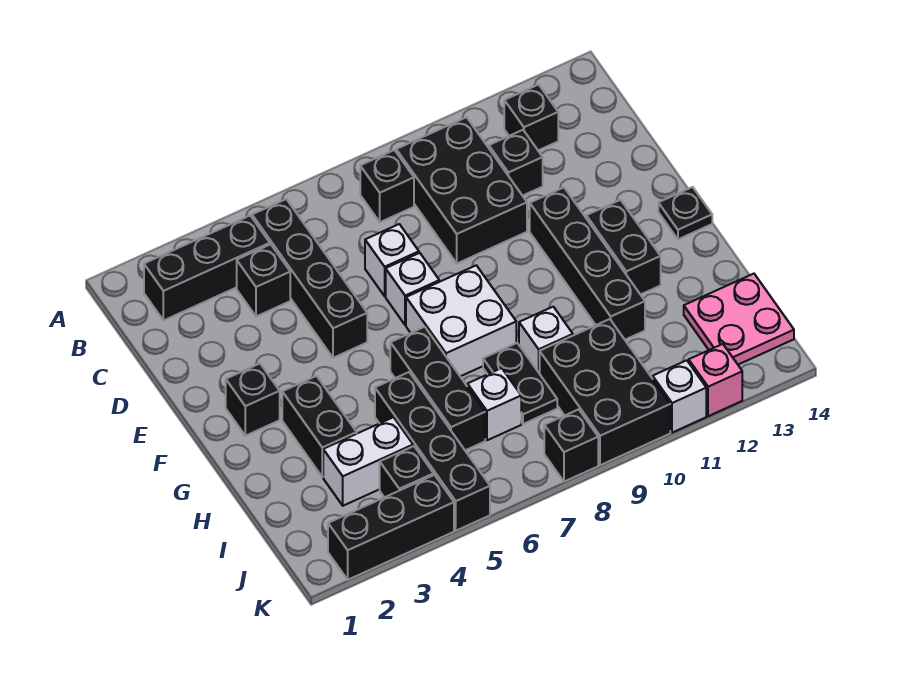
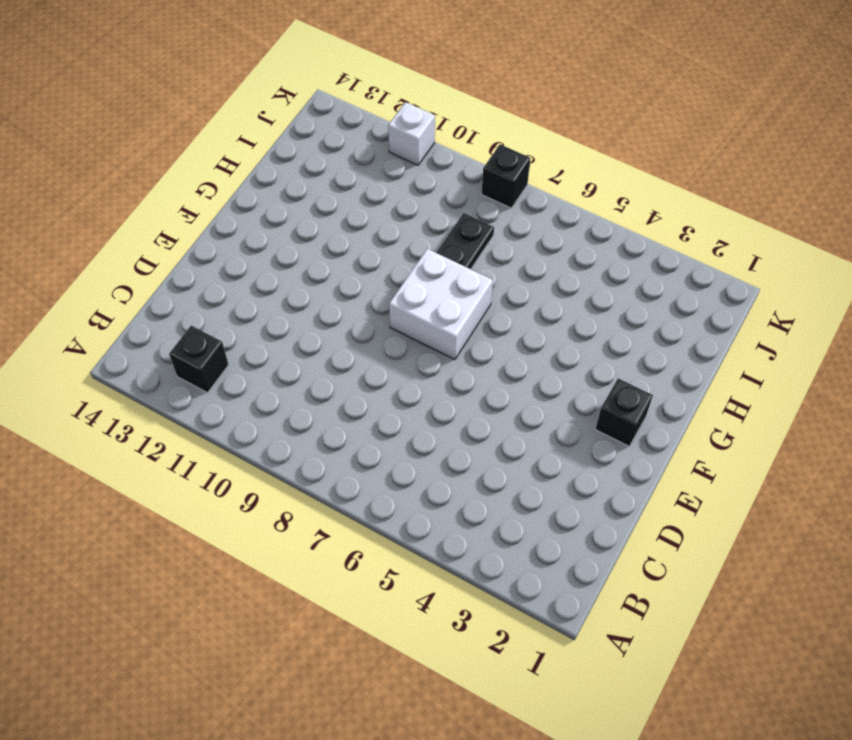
none -> black brick B2:B4 level 1
none -> black brick B5:E5 level 1
none -> black brick B8 level 1

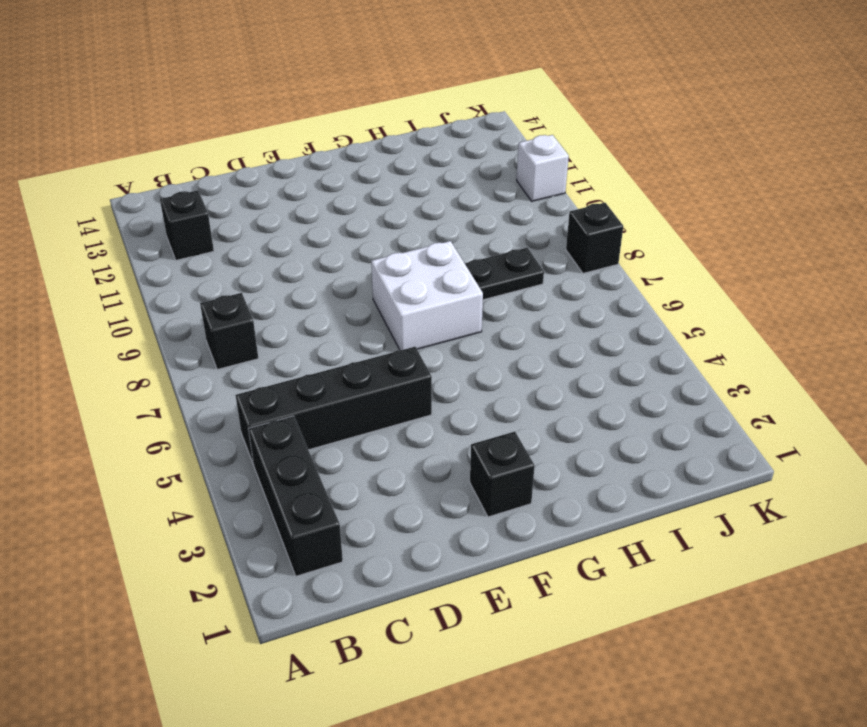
none -> black brick B9:D10 level 1
none -> black brick C4 level 1
none -> black brick C11 level 1

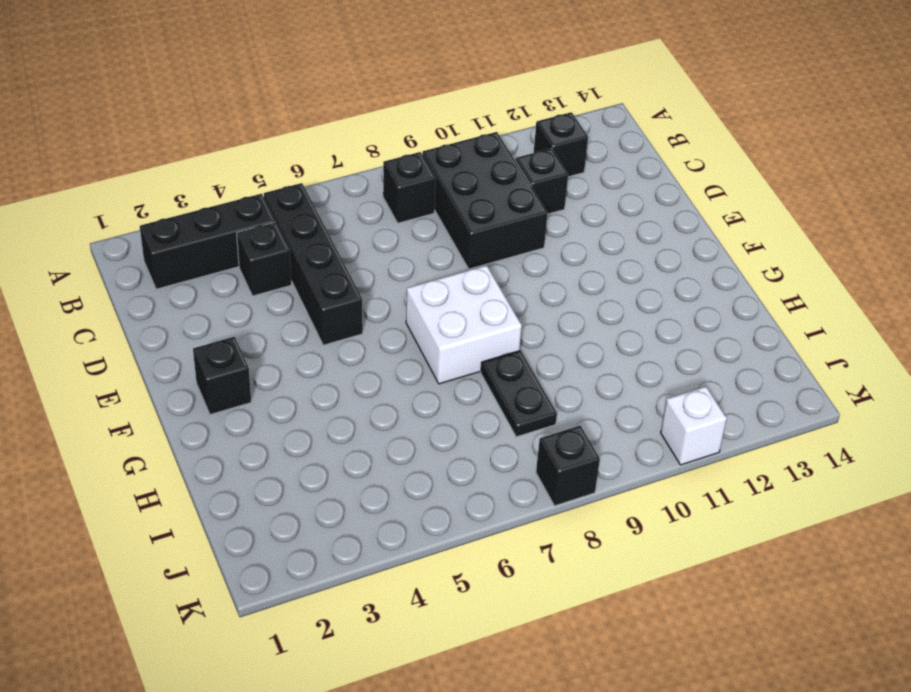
none -> white brick D7 level 1
none -> white brick E7 level 1
none -> black brick E11:H11 level 1

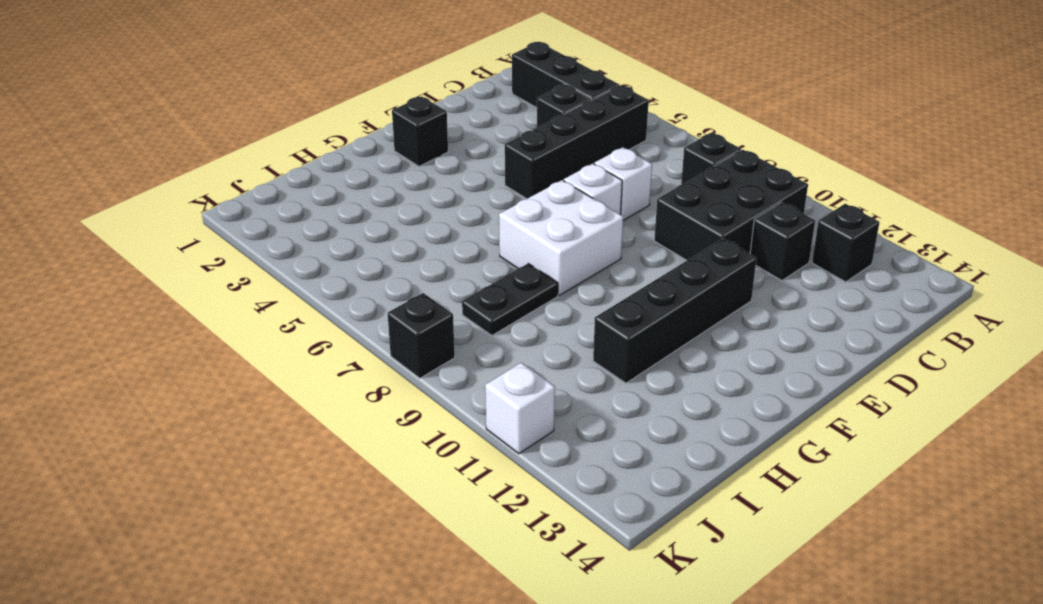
none -> black brick F12:G12 level 1
none -> black plate F14 level 1
none -> black brick G3:H3 level 1

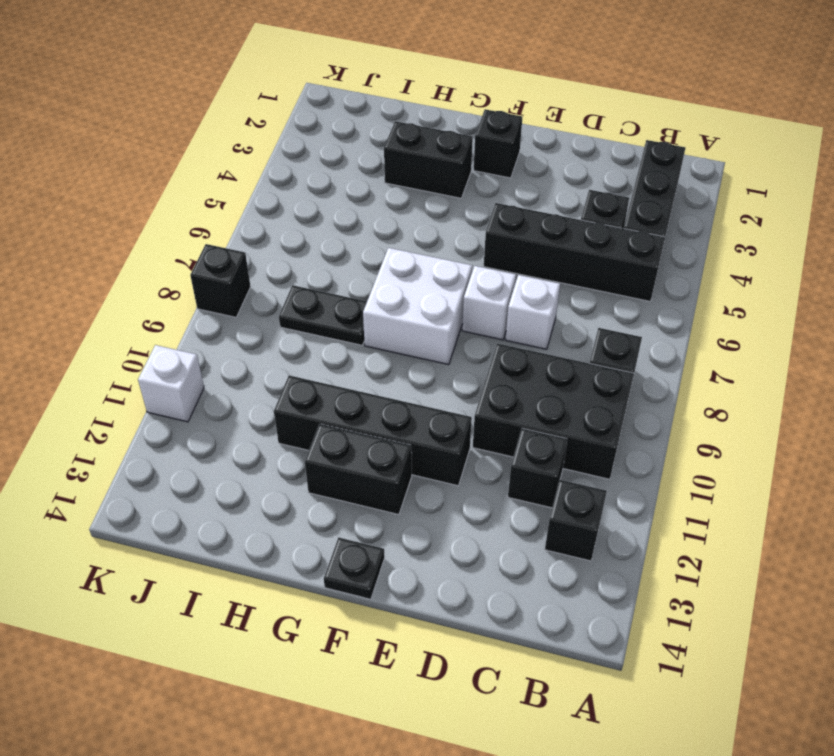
none -> black brick G6:I6 level 1
none -> black brick H5:K5 level 1
none -> white brick H9 level 1

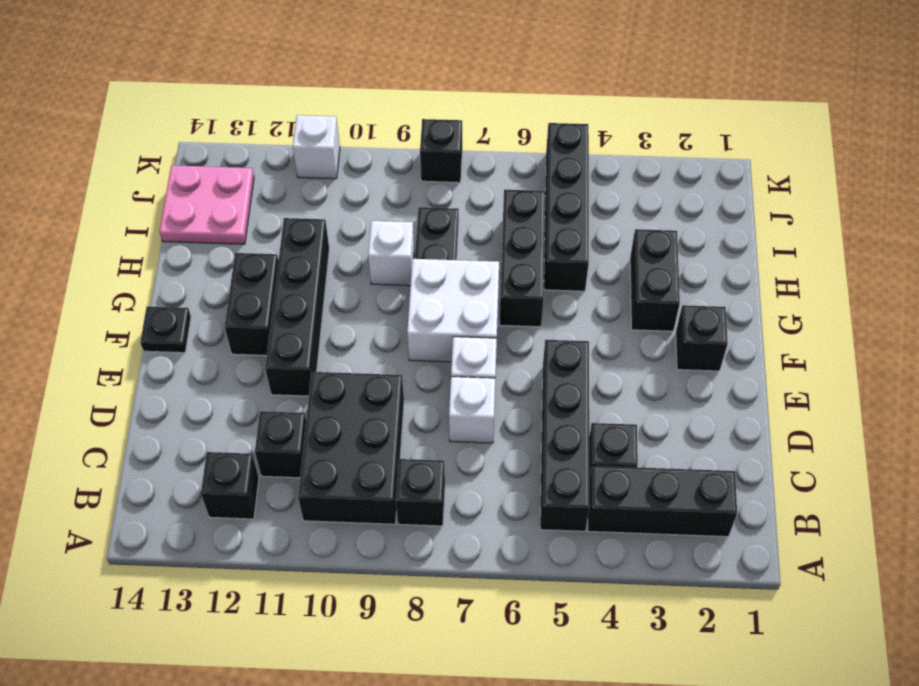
none -> white brick I3:I4 level 1
none -> white brick I7 level 1
none -> black brick I9:K10 level 1

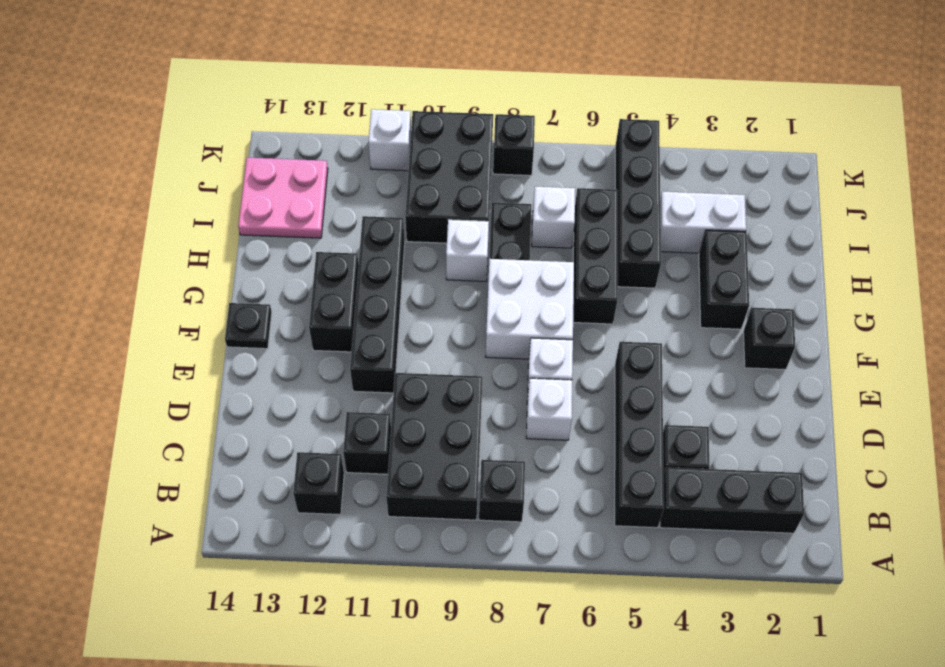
none -> black brick J4 level 1
none -> black brick K2:K4 level 1
none -> pink brick K12 level 1

